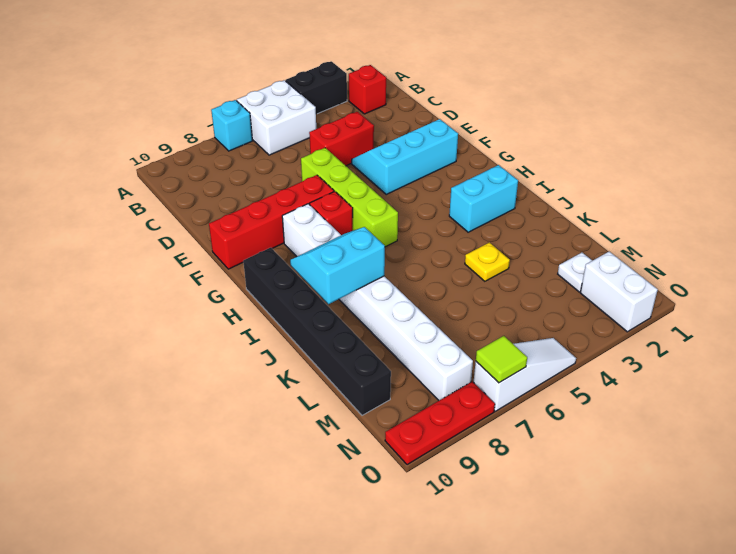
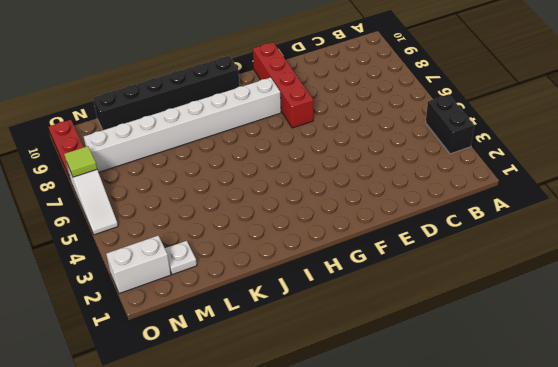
none -> white brick A5:B6 level 1
none -> cyan brick A7 level 1
none -> red brick B2 level 1

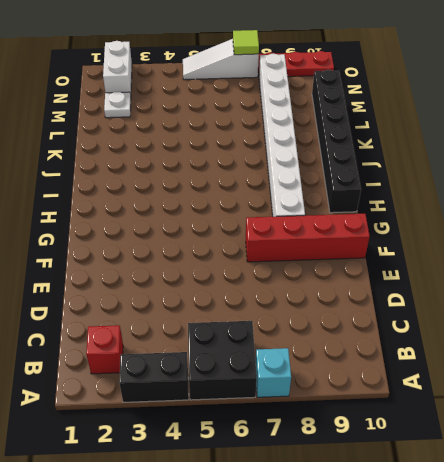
black brick A5:B6 level 1 -> white brick A5:B6 level 1
none -> red brick D4:D5 level 1
none -> cyan slope E2:F4 level 1 top F
none -> lime brick E6:H6 level 1

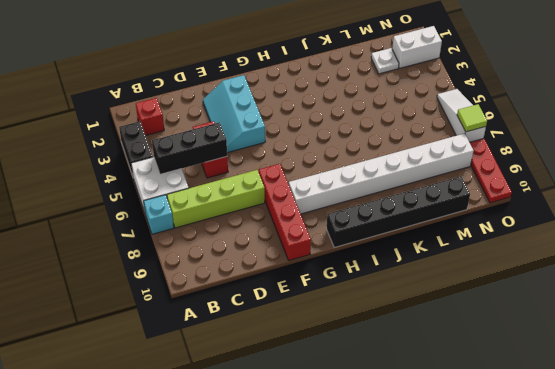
black brick B5:D5 level 2 -> none
lime brick B7:E7 level 1 -> lime brick E6:H6 level 1
none -> red brick G7 level 1
none -> cyan brick I2:I3 level 1
none -> yellow plate K4 level 1

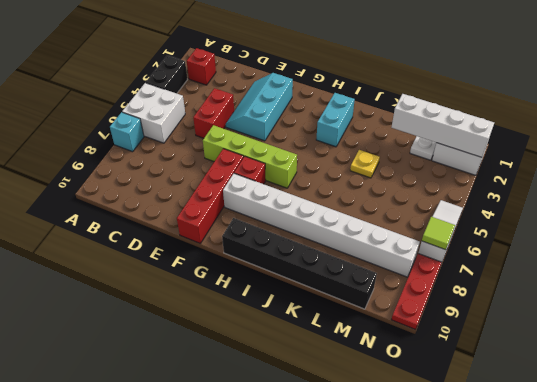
white brick L2:O2 level 2 -> none
none -> cyan slope I8:J9 level 2 top J

